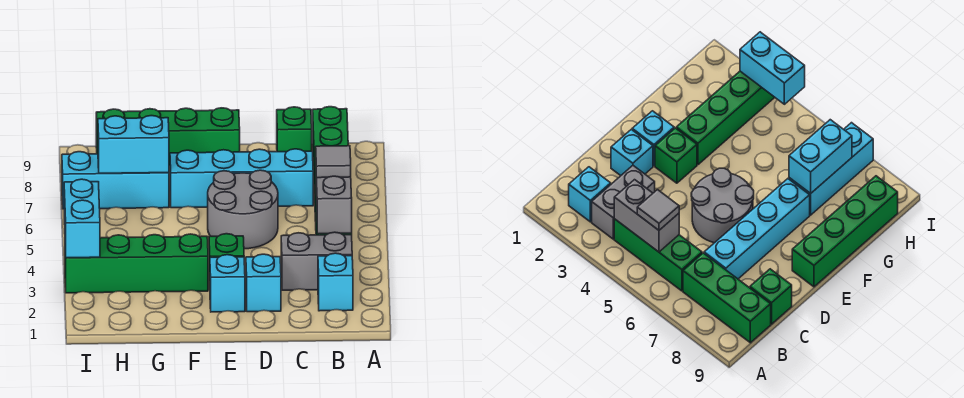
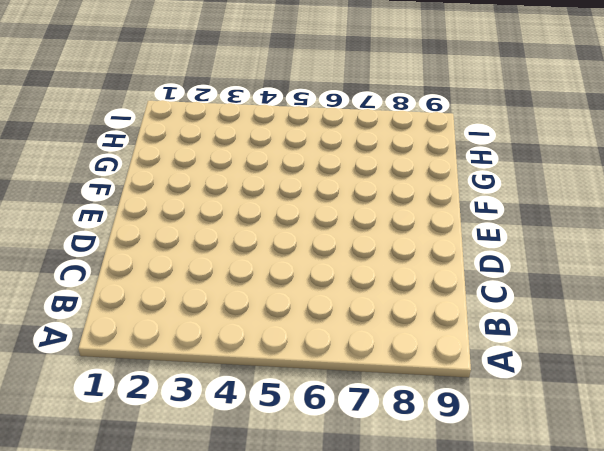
none -> cyan brick B2 level 1
none -> grey brick B3:C3 level 1
none -> green brick B4:B6 level 1

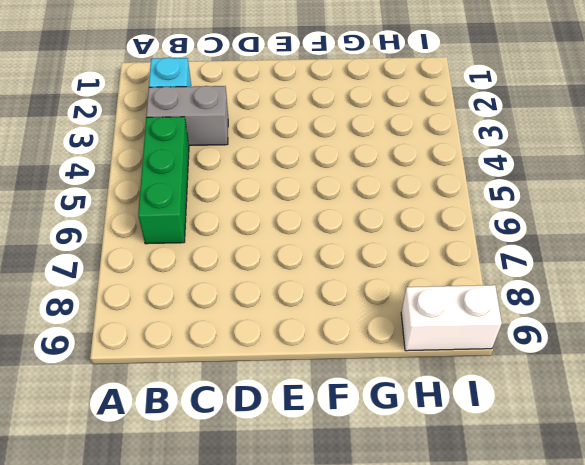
white brick H9:I9 level 1 -> green brick E9:H9 level 1
none -> green brick B7:B9 level 1
none -> cyan brick C7:F7 level 1
none -> green brick C9 level 1

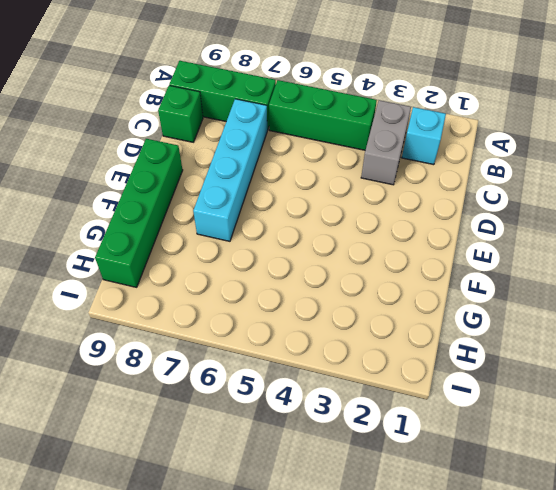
none -> cyan brick D2 level 1
none -> grey round brick D5:E6 level 1
none -> cyan brick E2 level 1

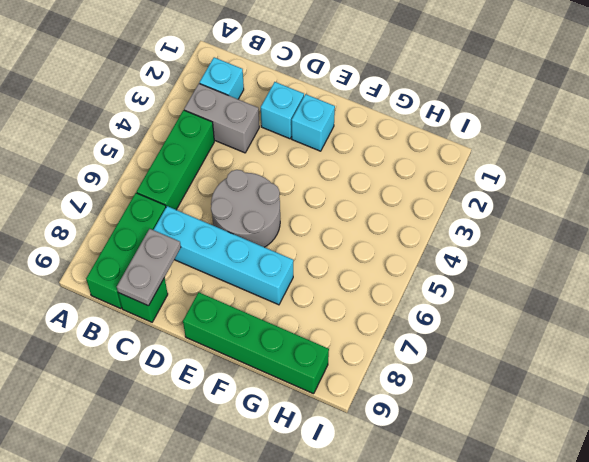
grey plate C8:C9 level 2 -> none
none -> green brick E3 level 1
none -> green brick F3:I3 level 1
none -> cyan brick G7:I7 level 1

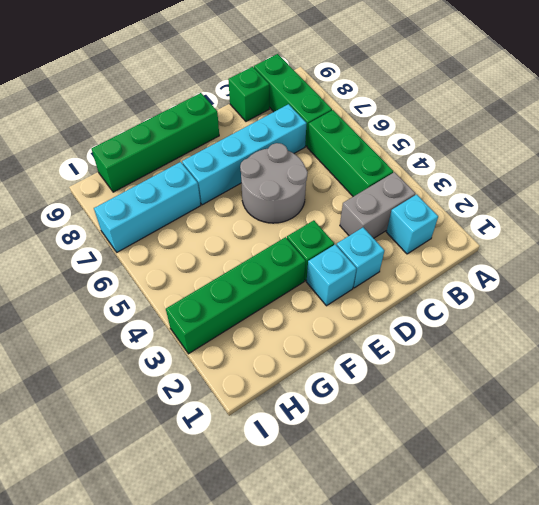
none -> grey brick B4:B5 level 2
none -> cyan brick G7:H7 level 2
none -> cyan brick I3:I4 level 2

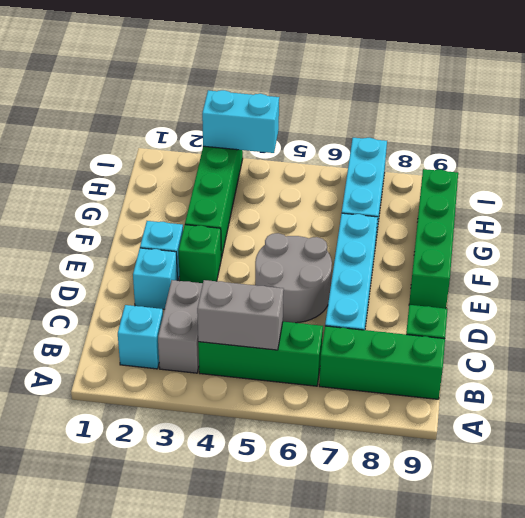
none -> cyan brick G7:H7 level 2
none -> grey tile B5 level 3

